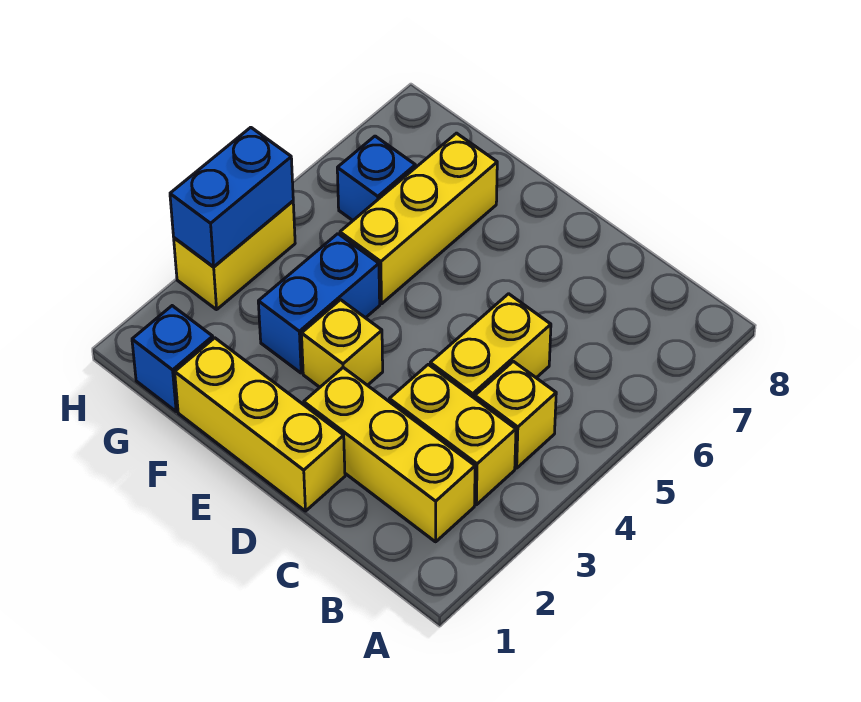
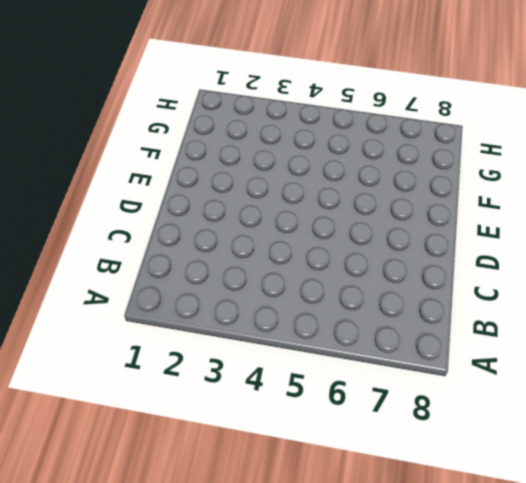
none -> yellow brick B2:D2 level 1
none -> yellow brick B3:C3 level 1
none -> yellow brick B4 level 1

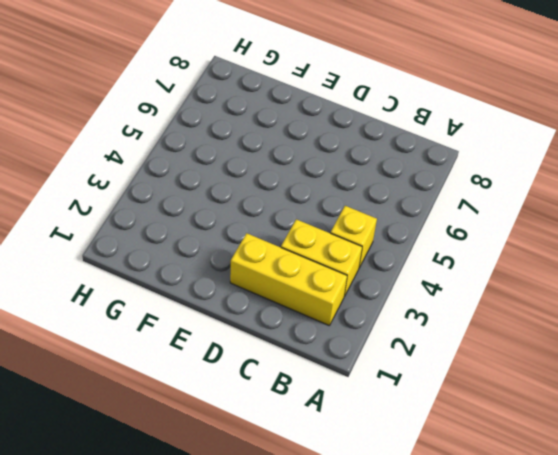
none -> yellow brick C4:C5 level 1
none -> yellow brick D1:F1 level 1
none -> yellow brick E3 level 1

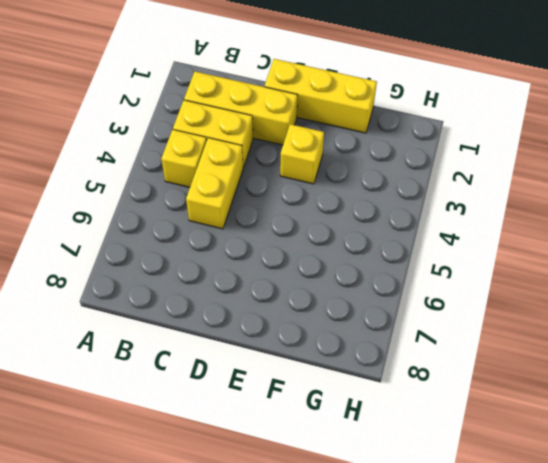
none -> blue brick F3:F4 level 1
none -> yellow brick F5:F7 level 1
none -> blue brick G1 level 1

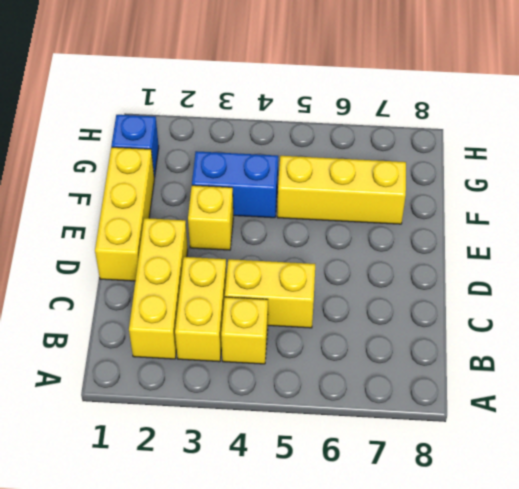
none -> blue brick G6 level 1
none -> yellow brick H3:H4 level 1
none -> blue brick H3:H4 level 2

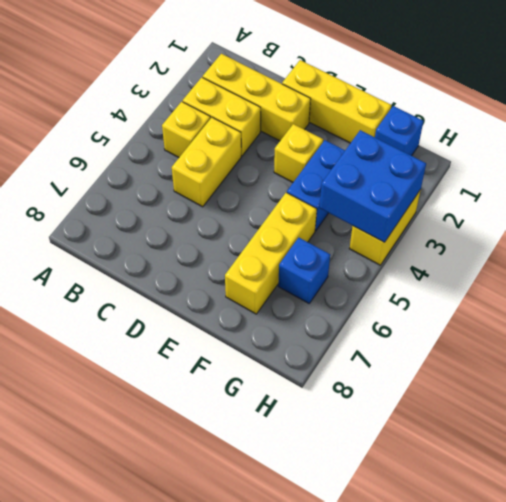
blue brick G3:H4 level 2 -> blue brick H3:H4 level 2

